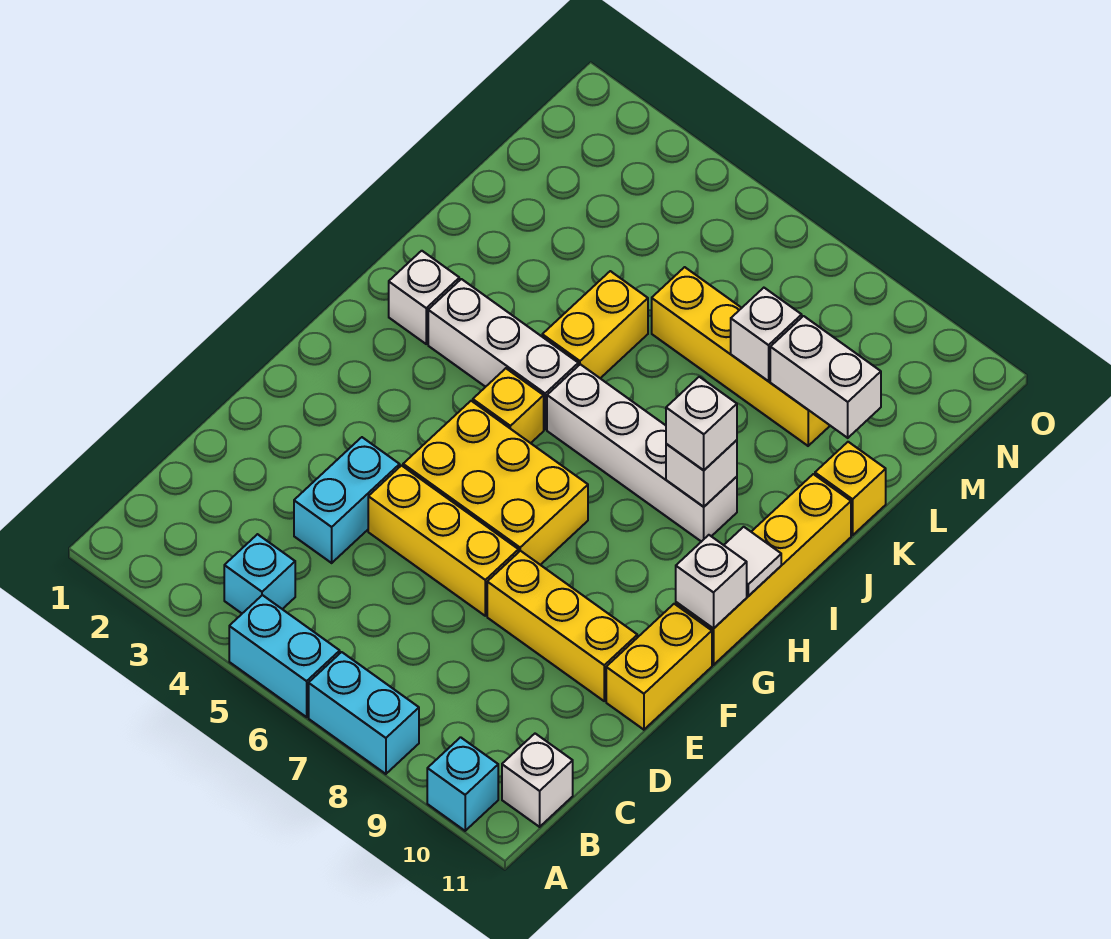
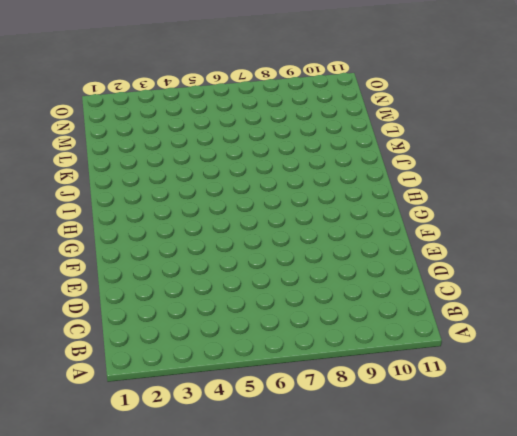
none -> cyan brick A5:A6 level 1
none -> cyan brick A7:A8 level 1
none -> cyan brick A10 level 1

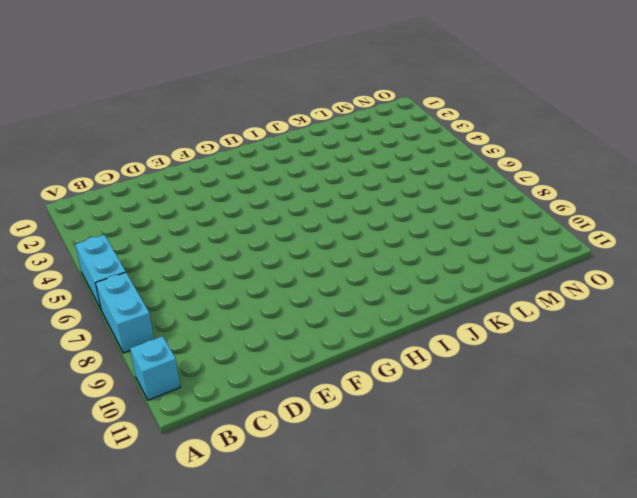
none -> cyan brick B4 level 1
none -> white brick B11 level 1
none -> cyan brick D4:E4 level 1

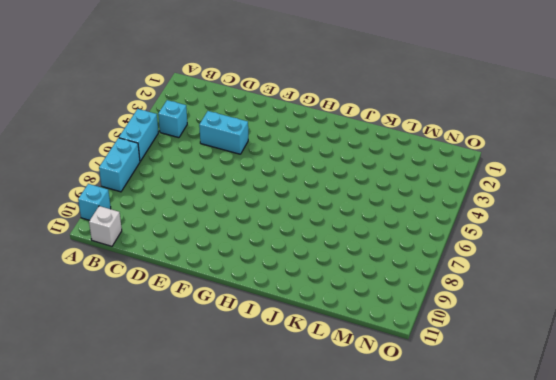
none -> yellow brick E5:E7 level 1
none -> yellow brick E8:E10 level 1
none -> yellow brick E11:F11 level 1

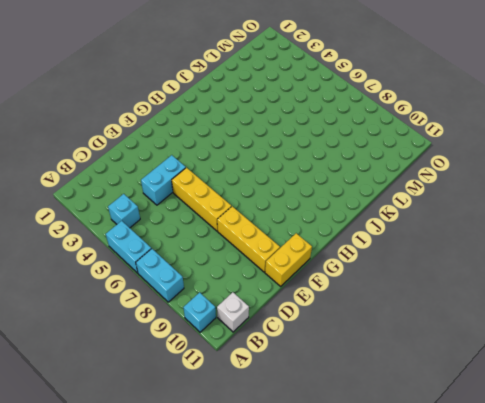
none -> yellow brick F5:G7 level 1
none -> yellow brick G11:J11 level 1
none -> yellow brick H5 level 1

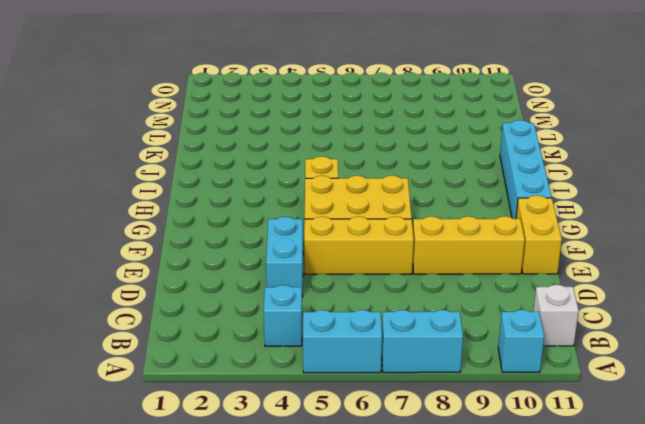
cyan brick G11:J11 level 1 -> yellow brick G11:J11 level 1
none -> white brick I2 level 1
none -> white brick I3:I5 level 1
none -> white brick I6:I9 level 1

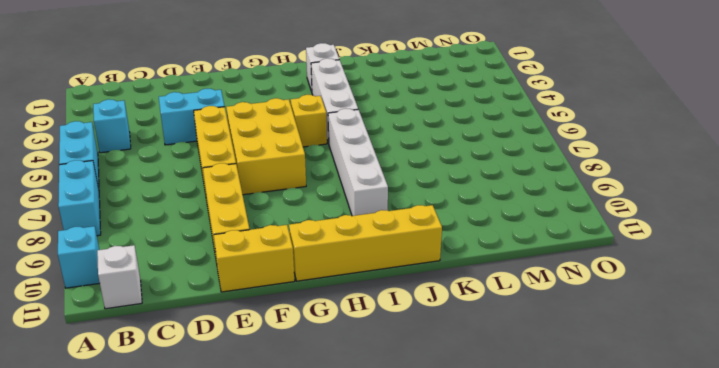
none -> yellow brick J5:K5 level 1
none -> yellow brick K11 level 1
none -> yellow brick L6:L9 level 1

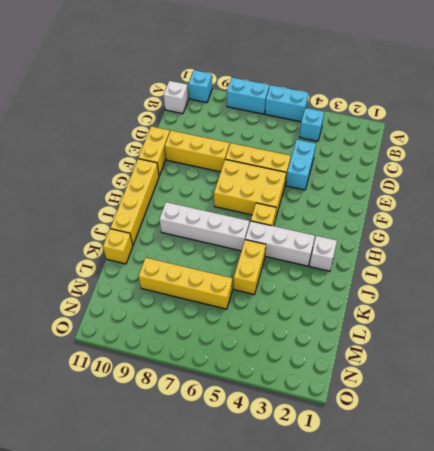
none -> white brick G11 level 2
none -> white tile H11 level 2
none -> white brick I9 level 2

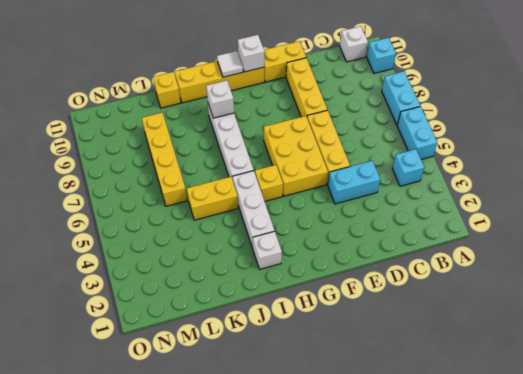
none -> white brick L8 level 2
none -> white brick L9:L10 level 2
none -> white brick I9 level 3

